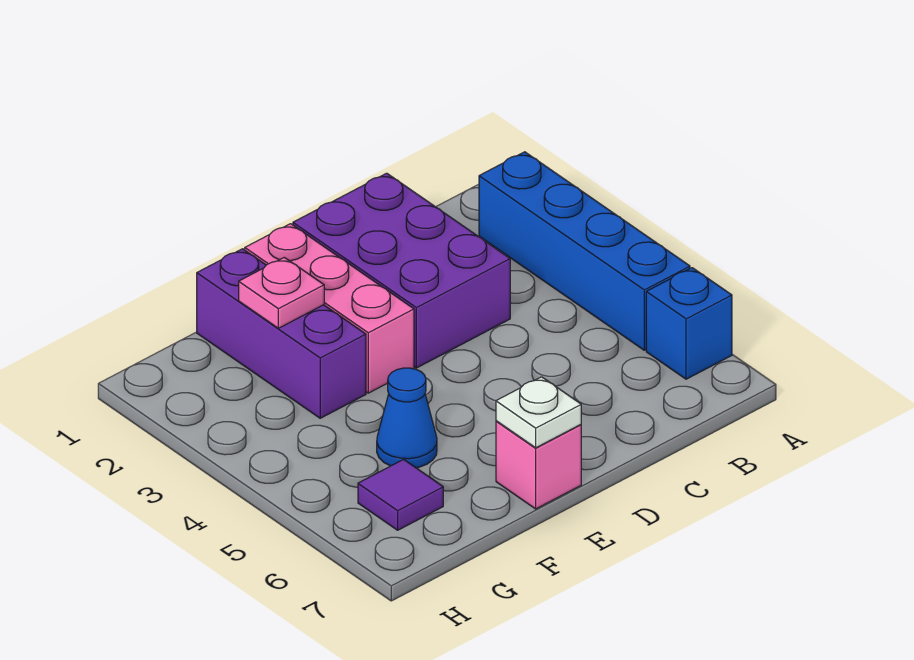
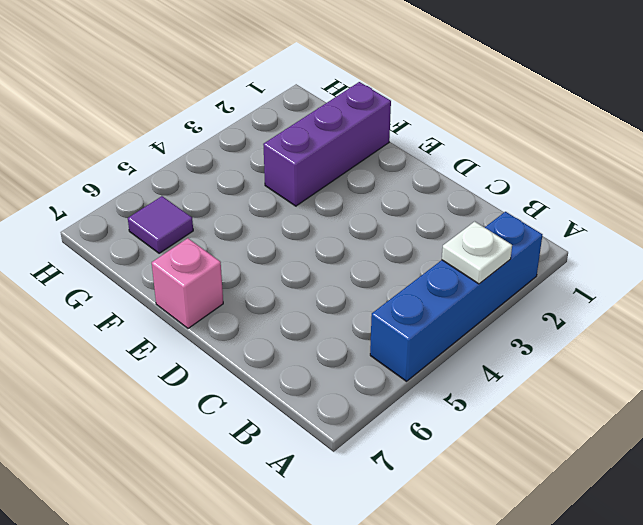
white plate A3 level 2 -> white plate E7 level 2
none -> blue brick A6 level 1
none -> purple brick C1:D3 level 1

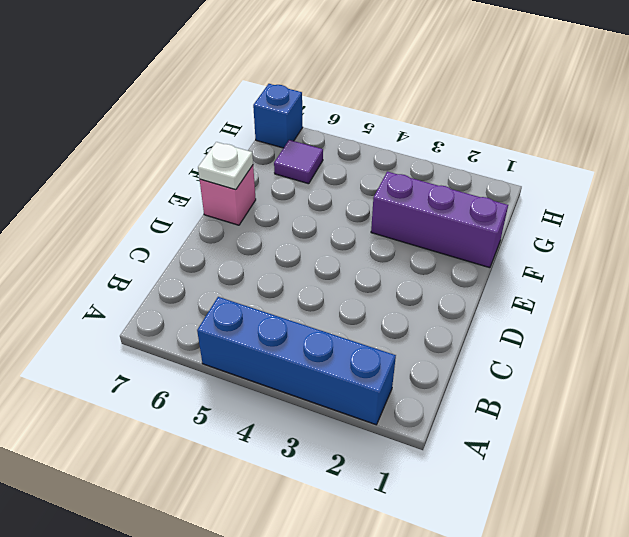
blue brick H7 level 1 -> blue brick A6 level 1
none -> purple brick C1:D3 level 1
none -> pink brick E1:E3 level 1

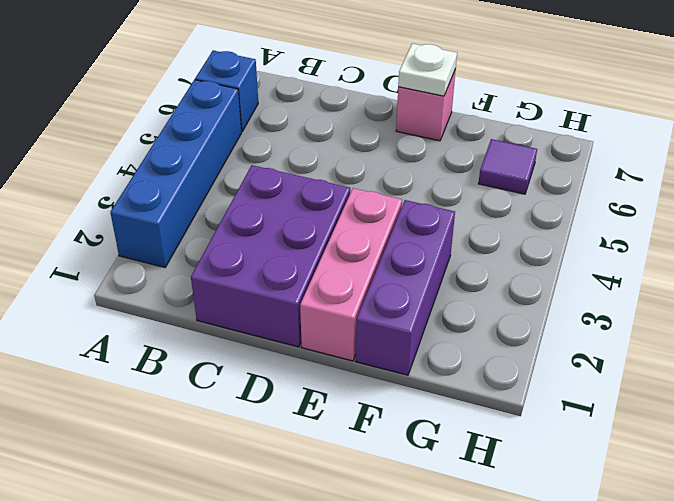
none -> blue cone F5 level 1
none -> pink plate F2 level 2

